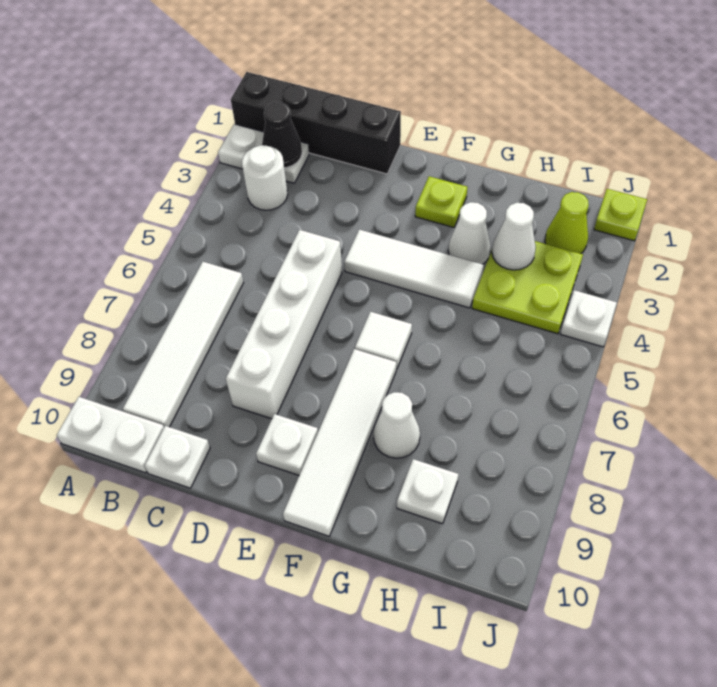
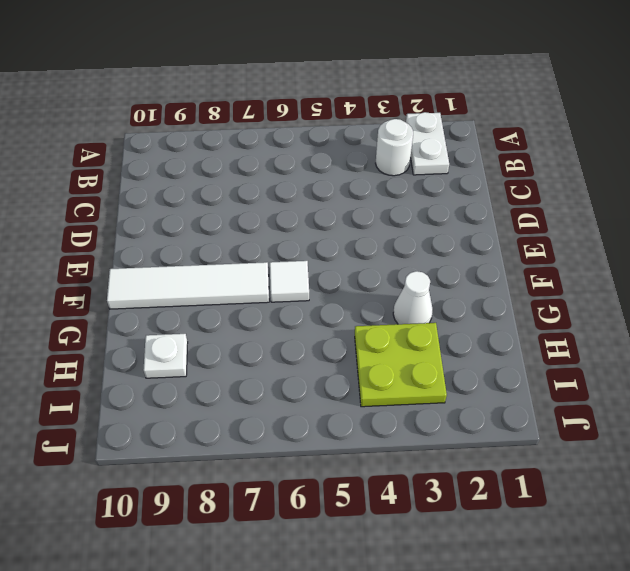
none -> black brick A1:D1 level 1
none -> white plate A10:B10 level 1
none -> white tile B6:B9 level 1

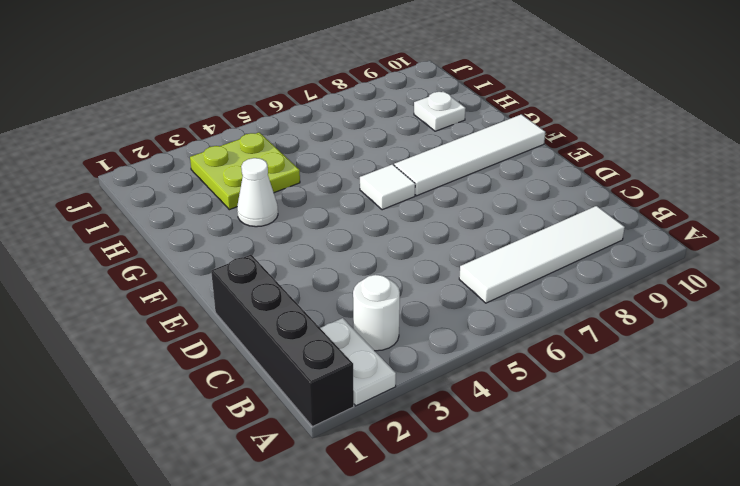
none -> white plate A10:B10 level 1
none -> white plate C10 level 1
none -> white brick D5:D8 level 1

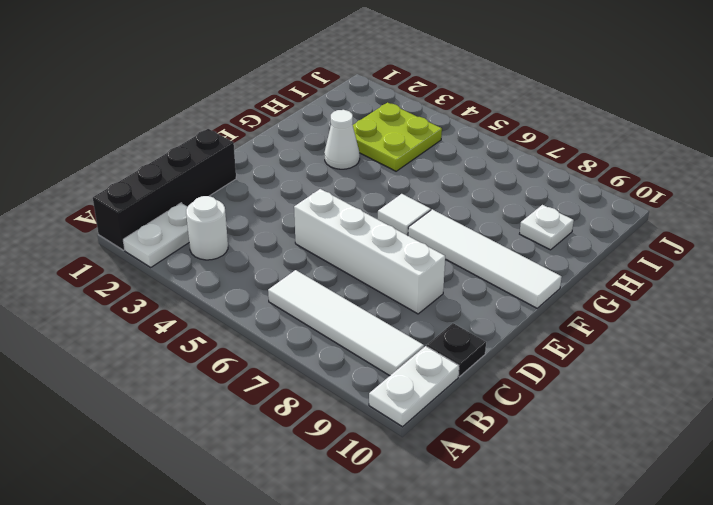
black plate C10 level 1 -> white plate C10 level 1
none -> white tile E4:G4 level 1
none -> white plate E9 level 1
none -> lime plate F2 level 1

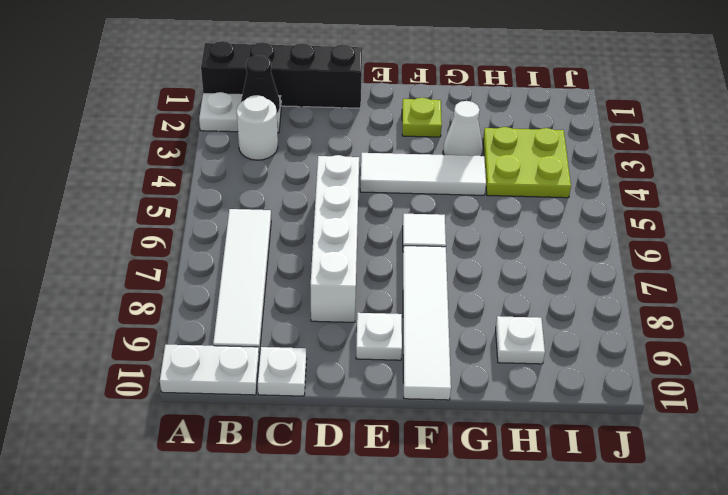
none -> white cone G8 level 1
none -> lime cone I2 level 1
none -> lime plate J1 level 1

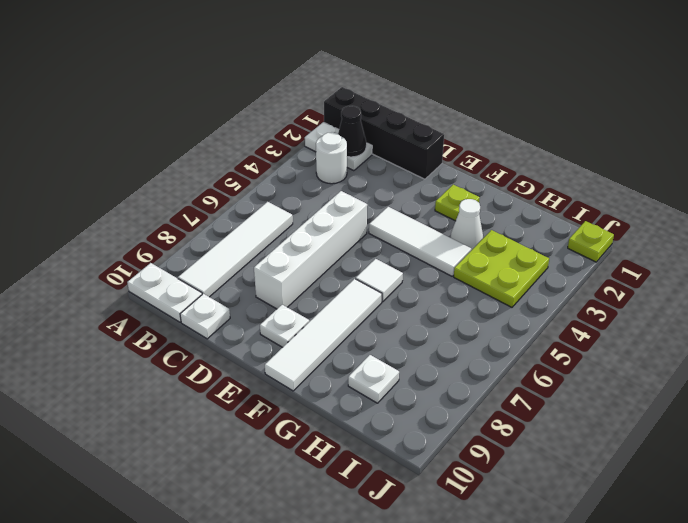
none -> white cone G8 level 1
none -> lime cone I2 level 1
none -> white plate J4 level 1

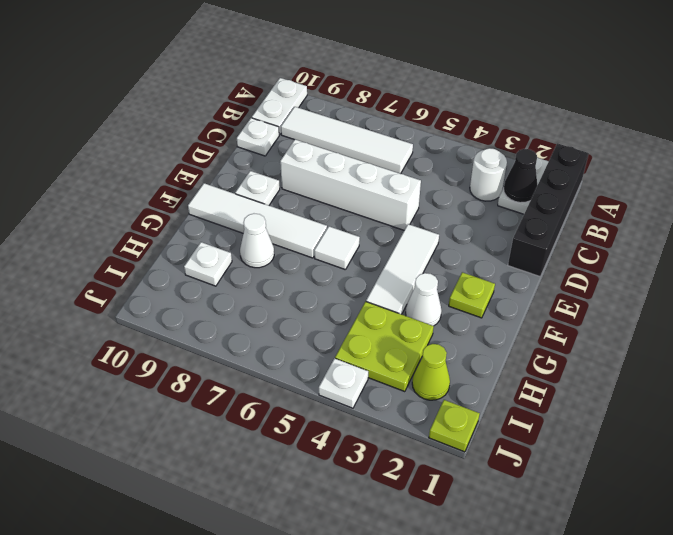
none -> white cone H3 level 2

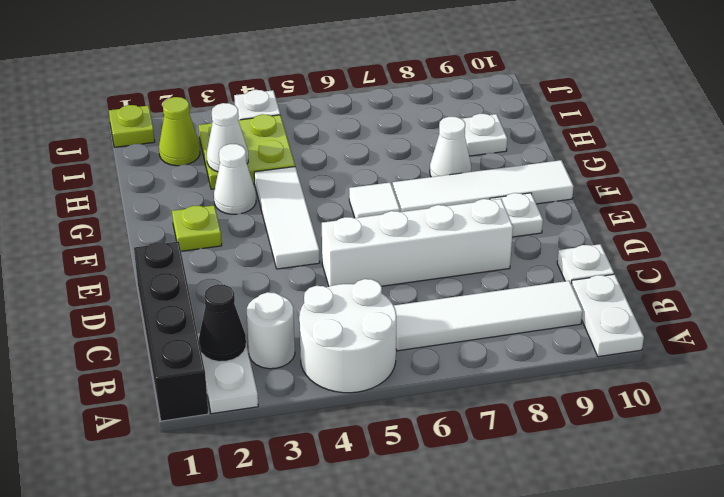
white round brick A4:B5 level 1 -> none

